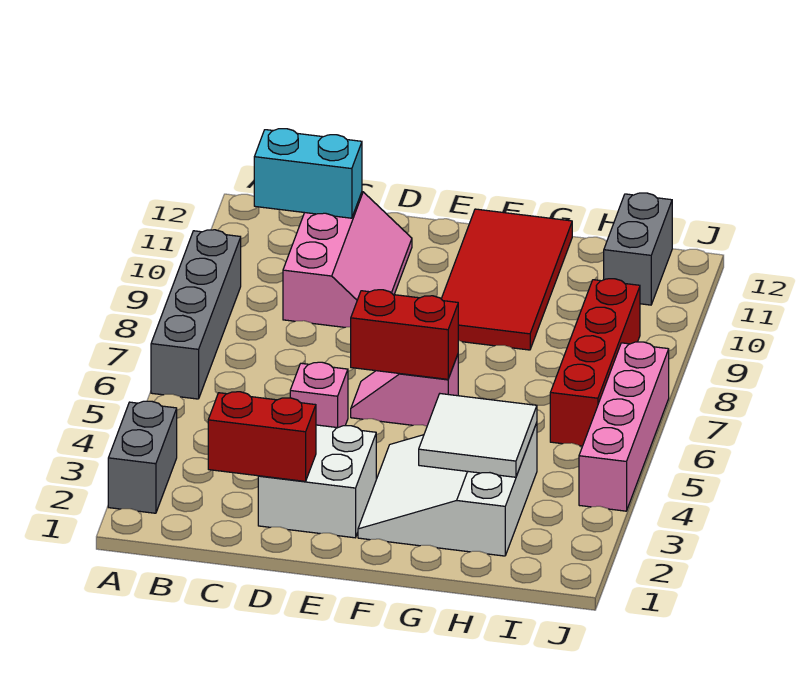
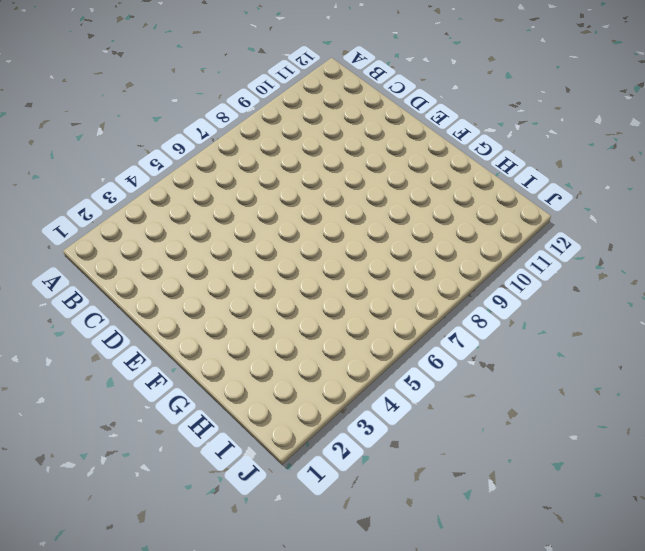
none -> grey brick A2:A3 level 1
none -> grey brick A6:A9 level 1
none -> pink slope C9:D11 level 1 top C

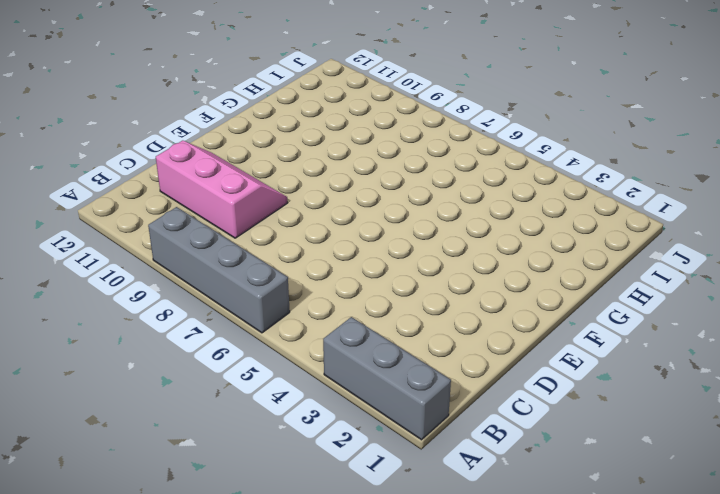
grey brick A1:A3 level 1 -> grey brick A2:A3 level 1
none -> white brick D2:E3 level 1
none -> pink brick D5 level 1
none -> pink slope E6:F6 level 1 top F

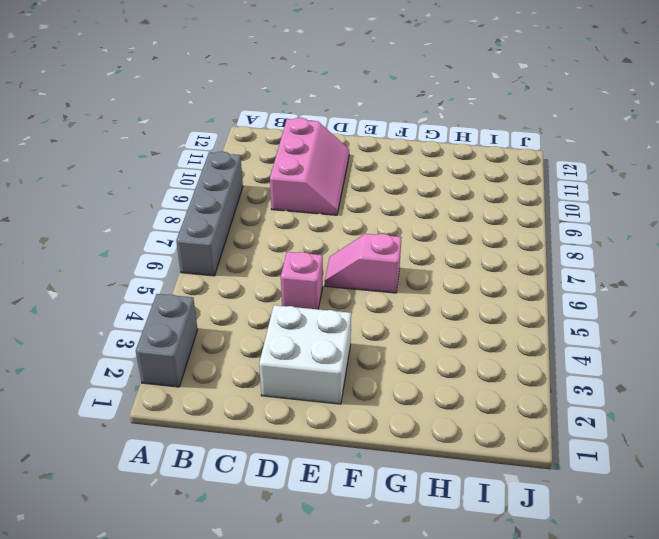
none -> white slope F2:H4 level 1 top H
none -> red tile F9:G12 level 1
none -> red brick I6:I9 level 1

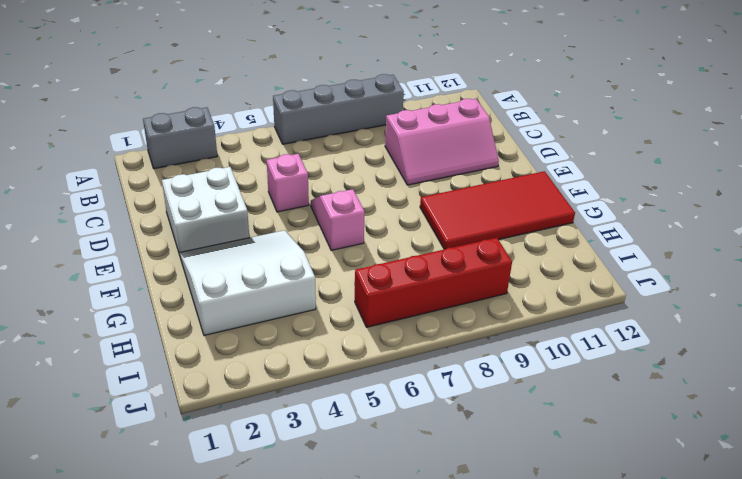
none -> grey brick I11:I12 level 1
none -> pink brick J4:J7 level 1
none -> cyan brick B11:C11 level 2

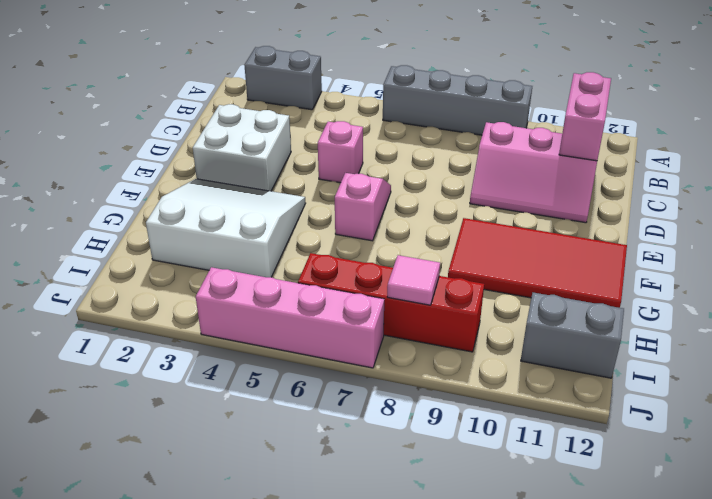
pink brick B11:C11 level 2 -> cyan brick B11:C11 level 2
pink tile I8 level 2 -> none
none -> red brick C2:D2 level 2
none -> red brick E6:F6 level 2
none -> white tile G3:H4 level 2

